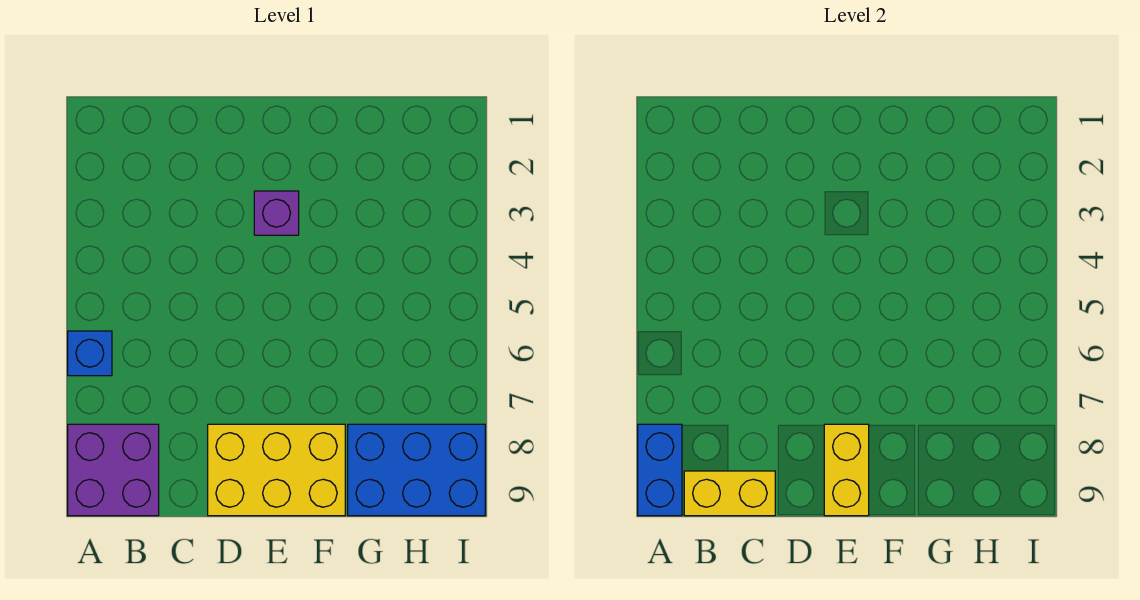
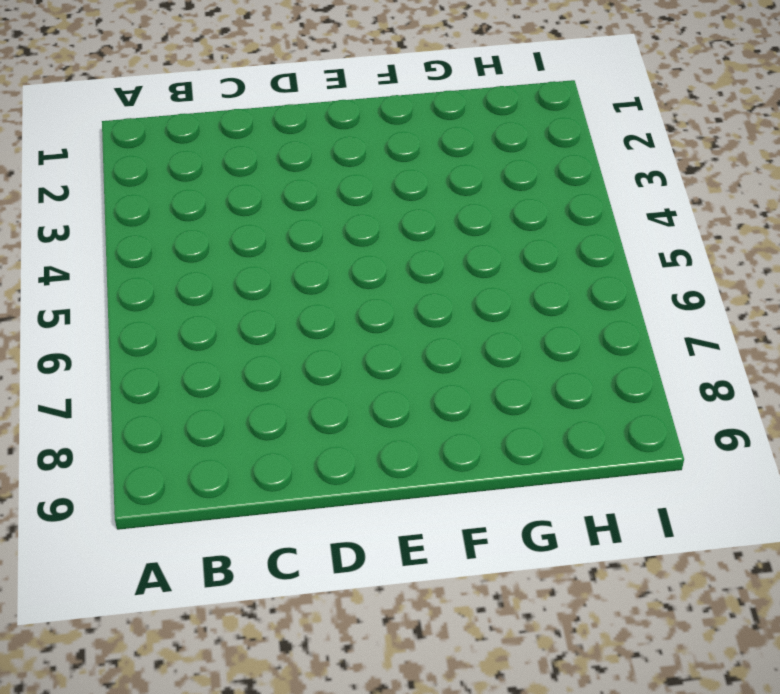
none -> blue brick A6 level 1
none -> purple brick A8:B9 level 1

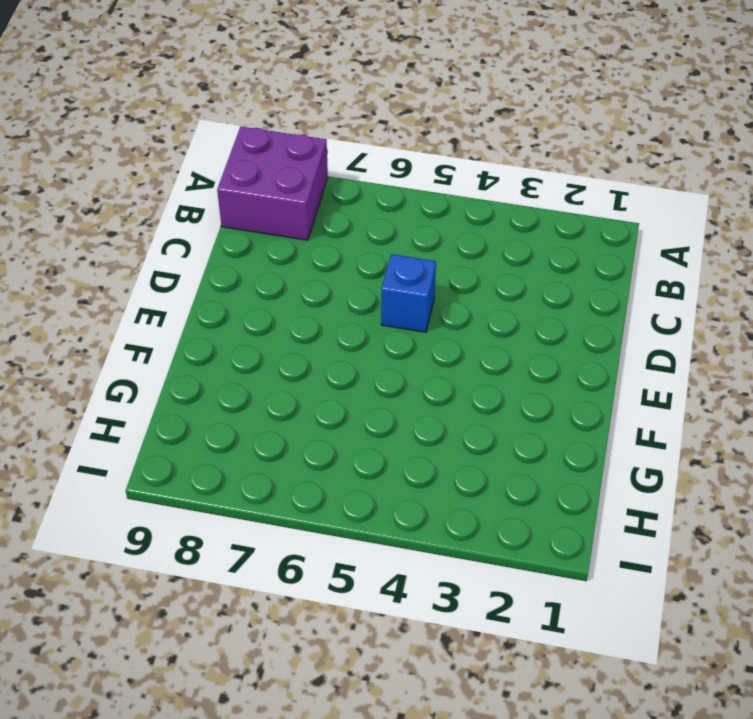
blue brick D5 level 1 -> blue brick A6 level 1
none -> yellow brick D8:F9 level 1
none -> purple brick E3 level 1

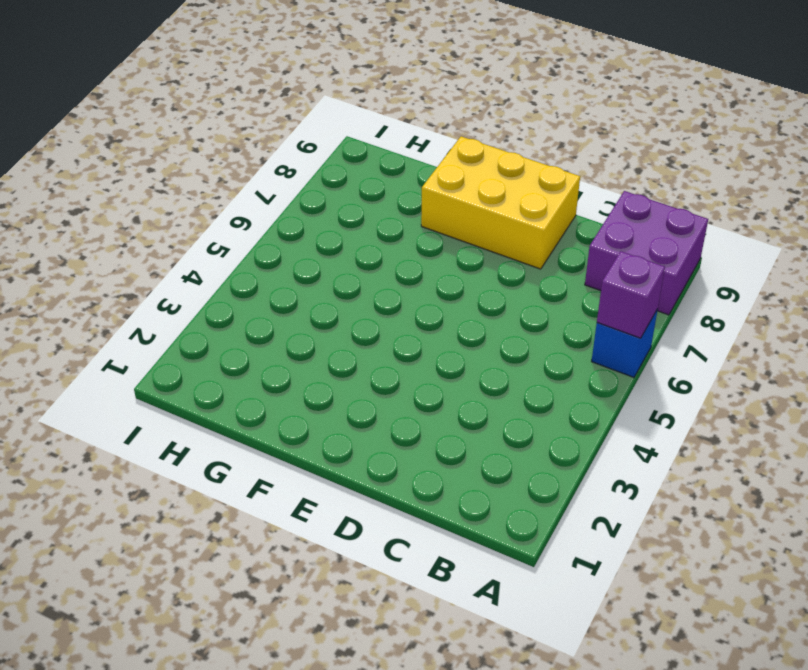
purple brick A6 level 2 -> purple brick E3 level 1
none -> blue brick G8:I9 level 1
none -> blue brick A8:A9 level 2

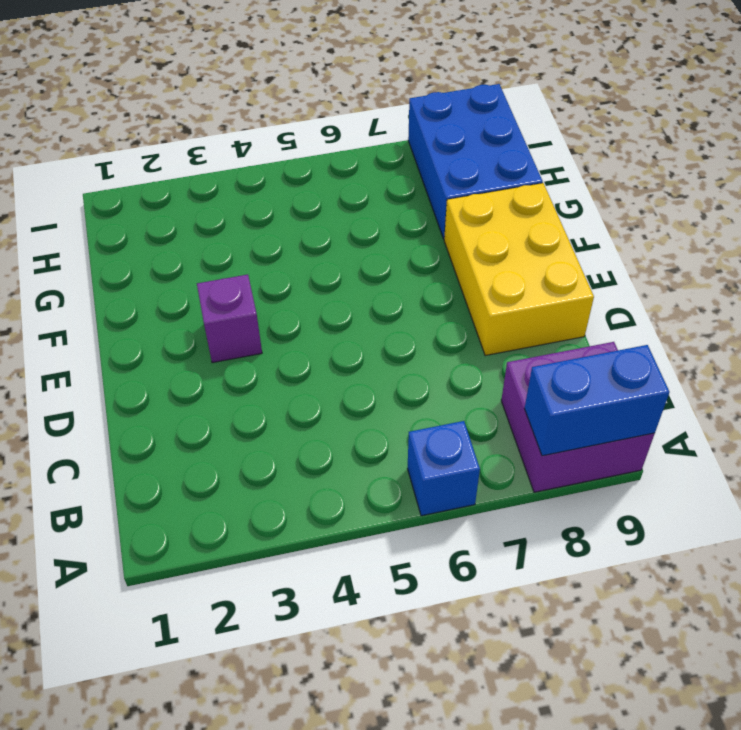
none -> yellow brick B9:C9 level 2
none -> yellow brick E8:E9 level 2

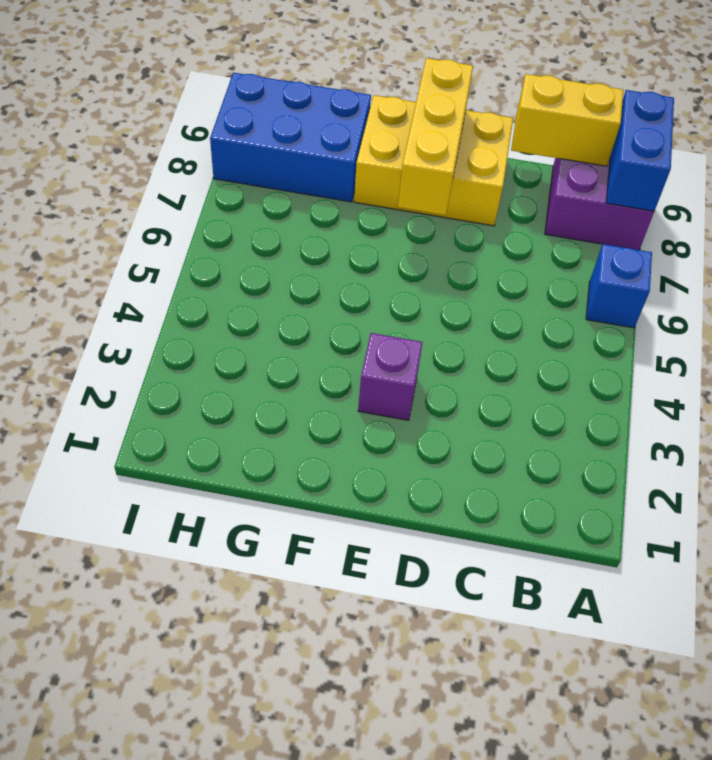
yellow brick E7:E9 level 2 -> yellow brick E8:E9 level 2

